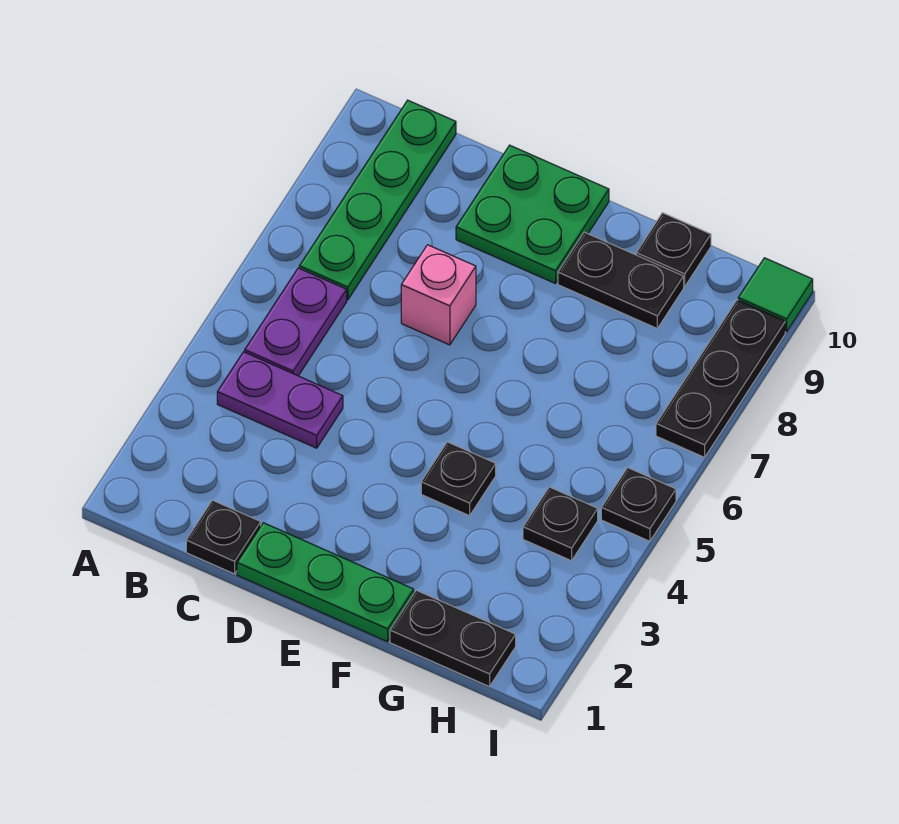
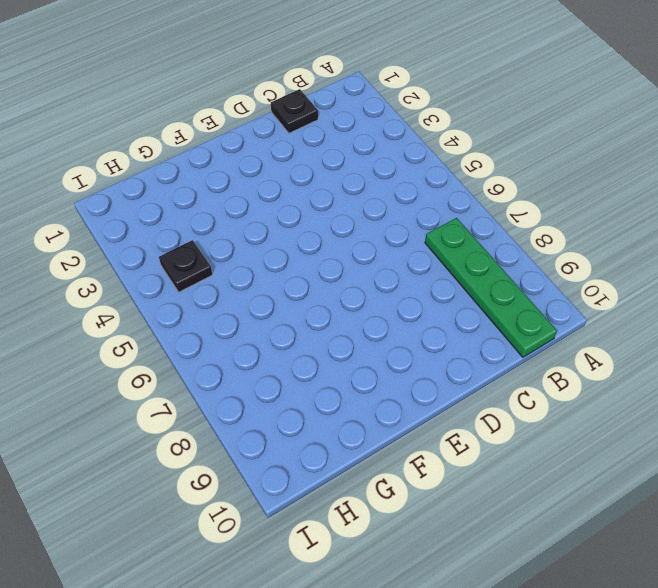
none -> purple plate B4:C4 level 1
none -> purple plate B5:B6 level 1
none -> green plate D1:F1 level 1

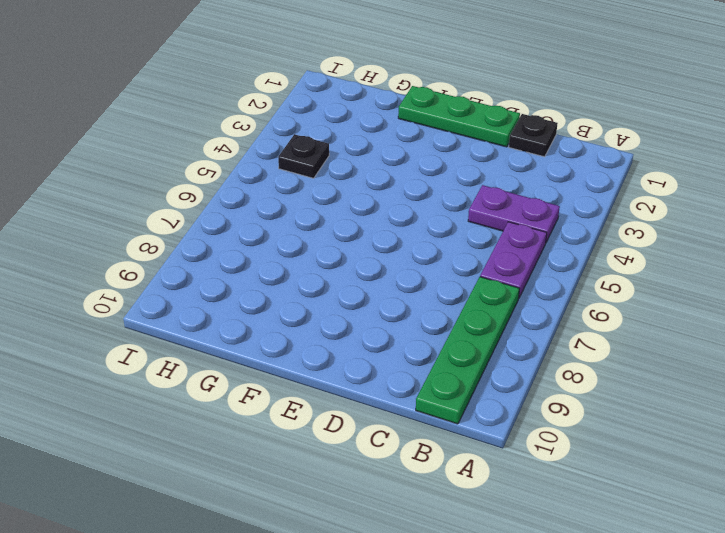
none -> pink brick D7 level 1
none -> green plate D9:E10 level 1
none -> black plate F4 level 1

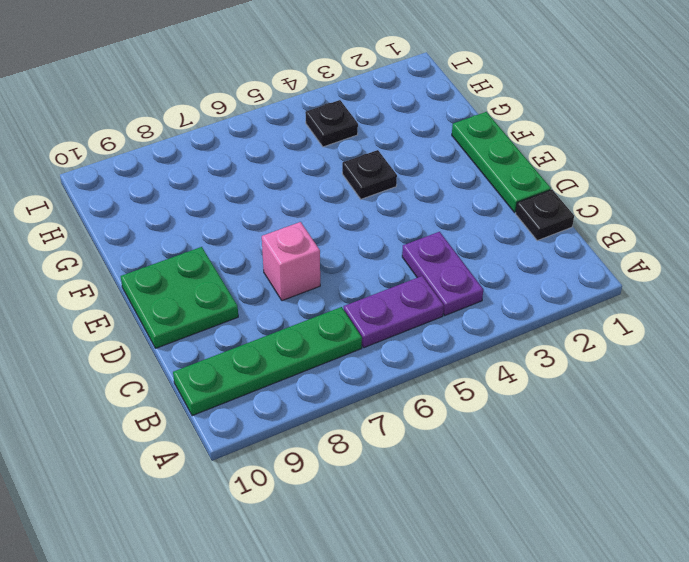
none -> black plate F9:G9 level 1
none -> black plate G1:H1 level 1
none -> black plate G10 level 1

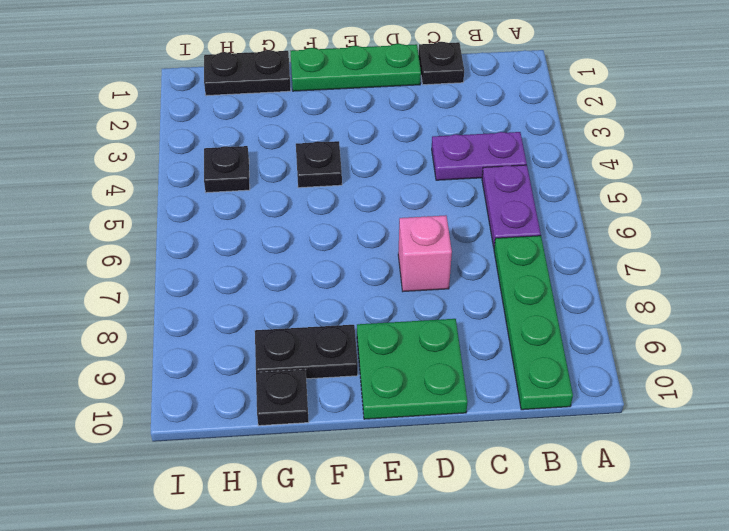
none -> black plate I5 level 1
none -> black plate I7:I9 level 1
none -> green tile I10 level 1

